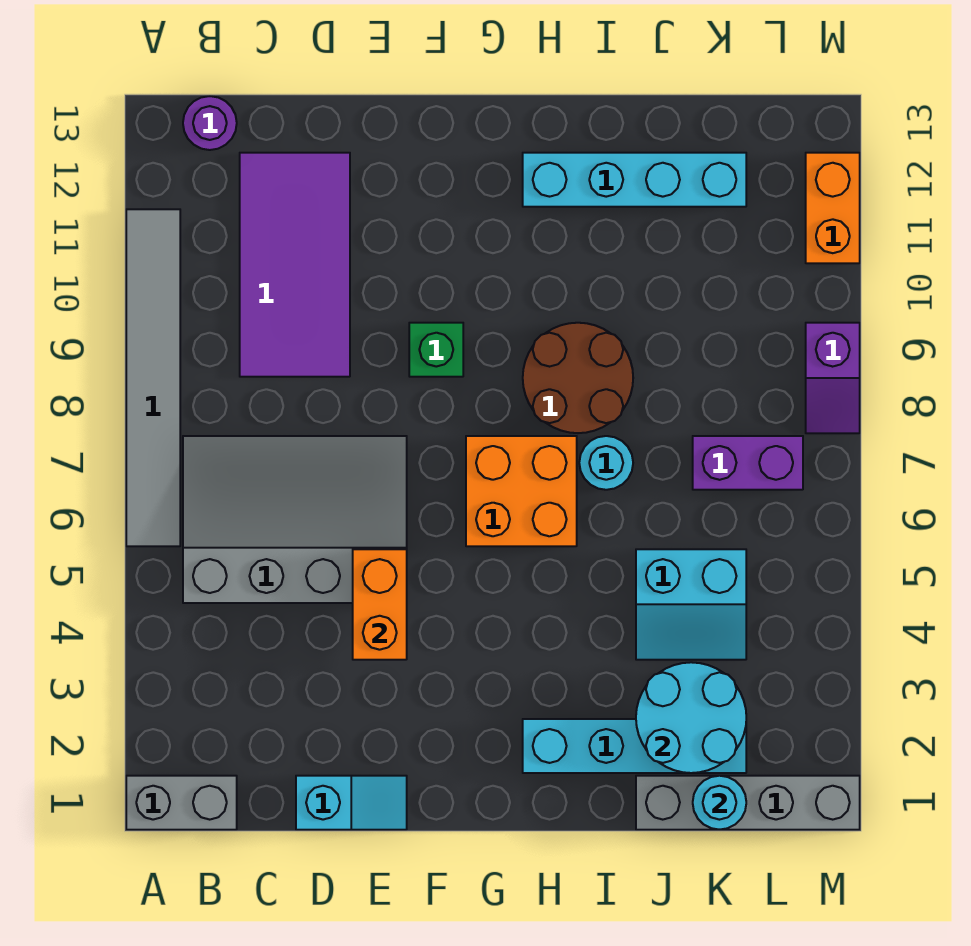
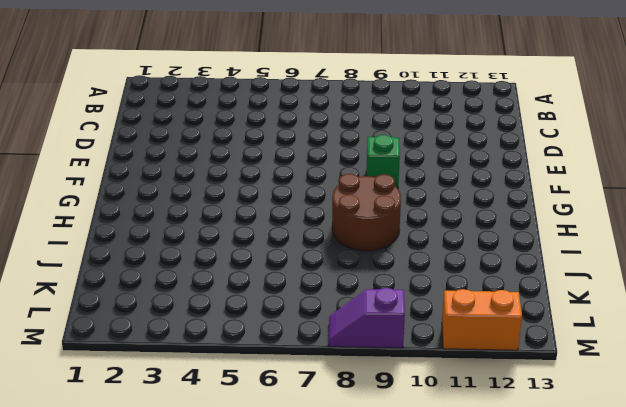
none -> grey brick A1:B1 level 1
none -> grey tile A6:A11 level 1
none -> grey slope B5:E7 level 1 top 5

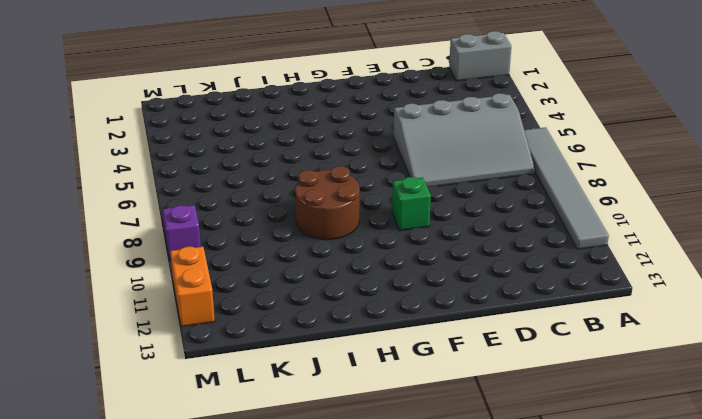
none -> purple round brick B13 level 1
none -> purple tile C9:D12 level 1
none -> cyan slope D1:E1 level 1 top D

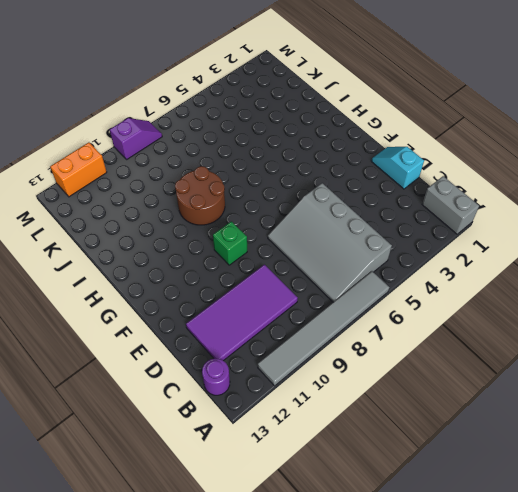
none -> orange brick G6:H7 level 1
none -> cyan brick H2:K2 level 1
none -> cyan brick H12:K12 level 1

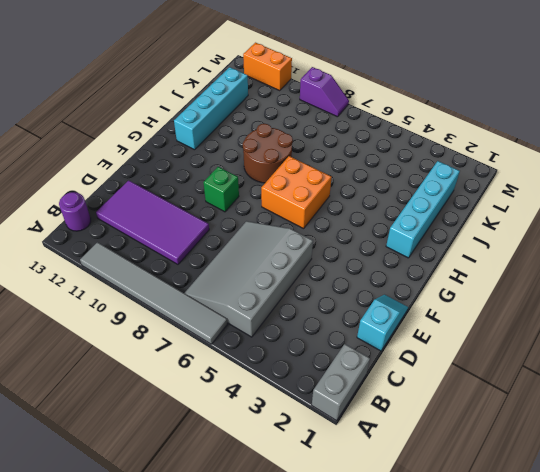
none -> cyan round brick I7 level 1
none -> grey brick J1:M1 level 1
none -> cyan slope J4:K5 level 1 top 5

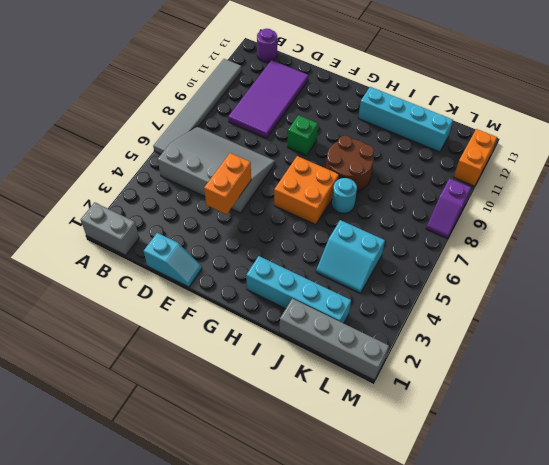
none -> purple brick K7:L7 level 1
none -> cyan round brick J2:K3 level 2
none -> cyan round brick K1 level 2

